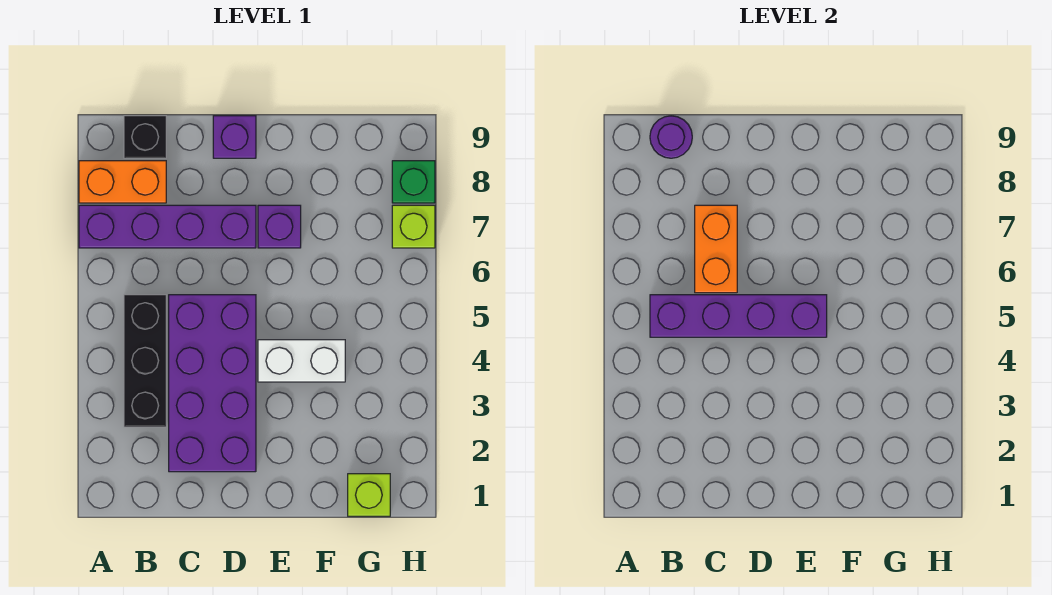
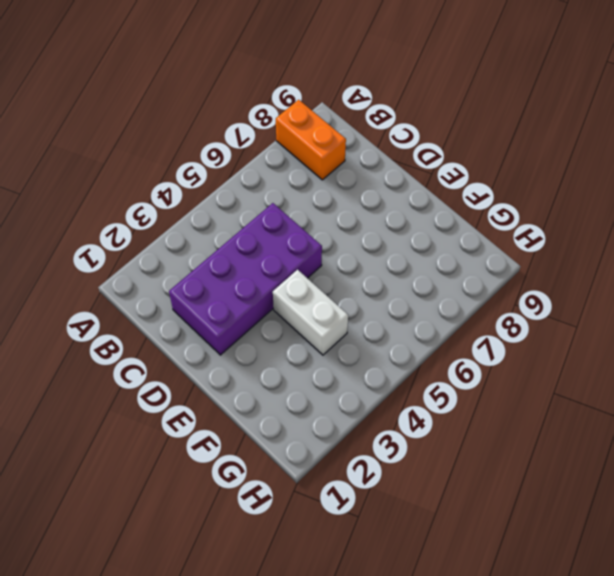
none -> purple brick A7:D7 level 1
none -> black brick B3:B5 level 1
none -> black brick B9 level 1

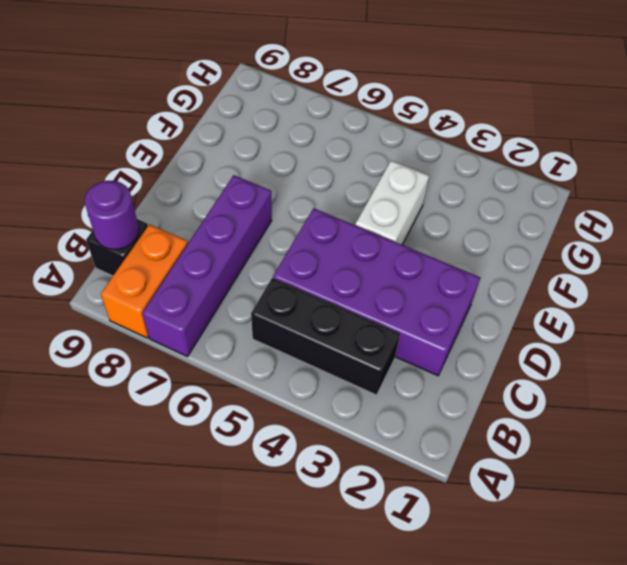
none -> purple brick D9 level 1
none -> purple brick E7 level 1
none -> lime brick G1 level 1

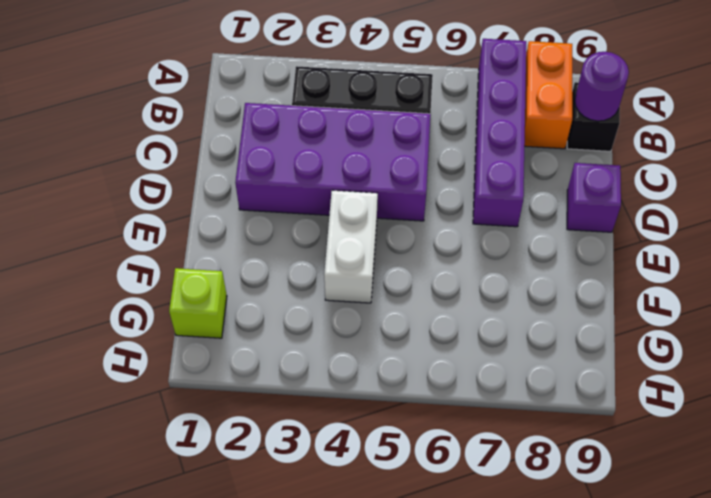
none -> purple brick E7 level 1
none -> lime brick H7 level 1
none -> green brick H8 level 1

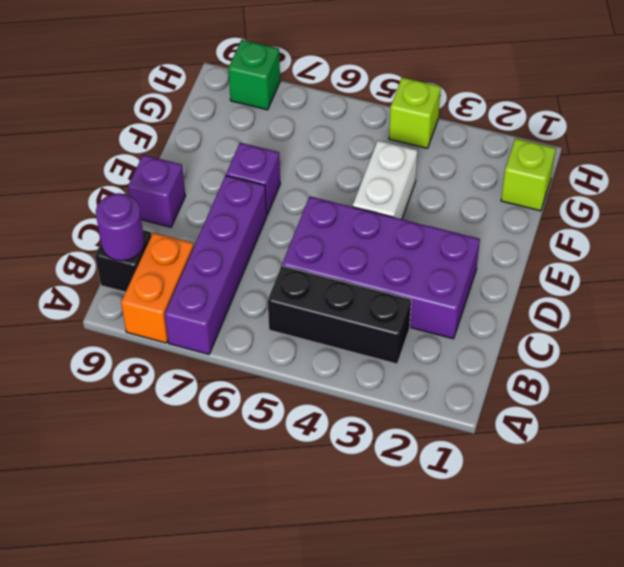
lime brick H4 level 1 -> lime brick H7 level 1
none -> purple brick B5:E5 level 2
none -> orange brick C6:C7 level 2

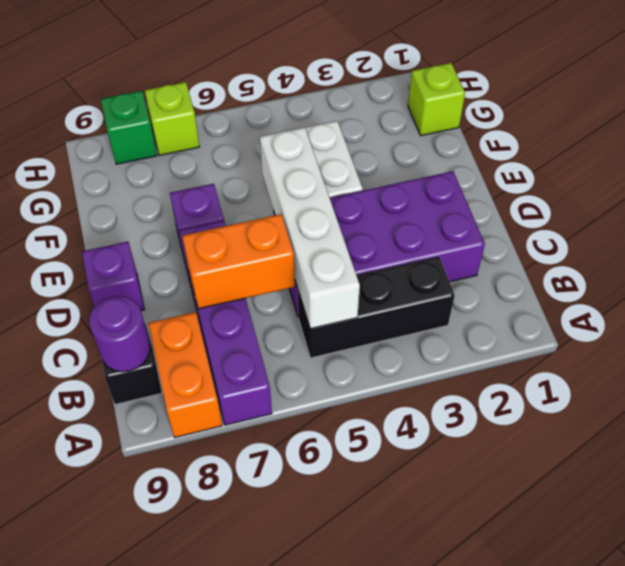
white brick B5:E5 level 2 -> purple brick B5:E5 level 2

